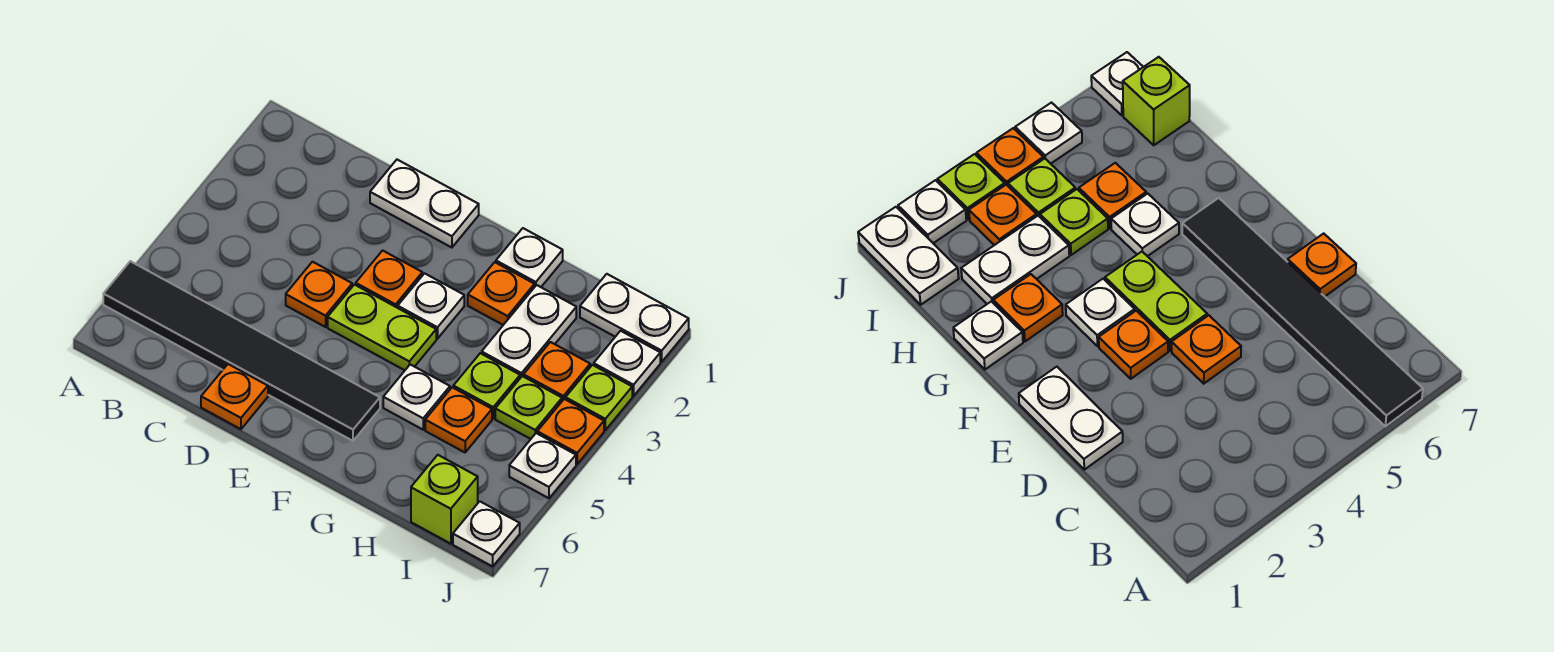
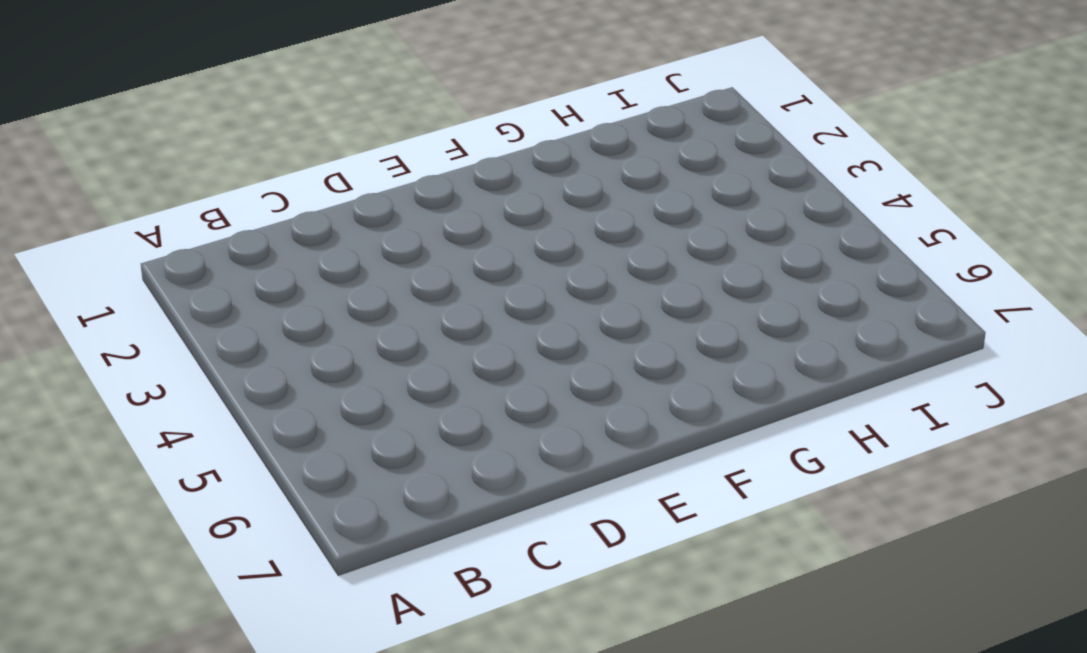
none -> black tile A6:F6 level 1
none -> white plate D1:E1 level 1
none -> orange plate D4 level 1

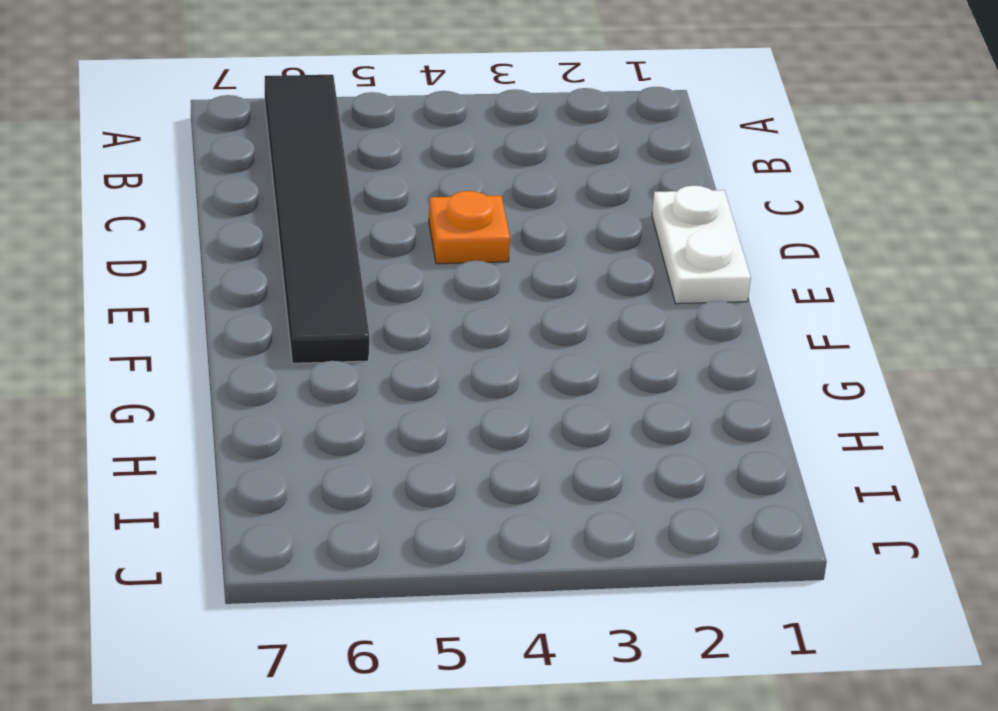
none -> orange plate D7 level 1
none -> orange plate E3 level 1
none -> lime plate E4:F4 level 1

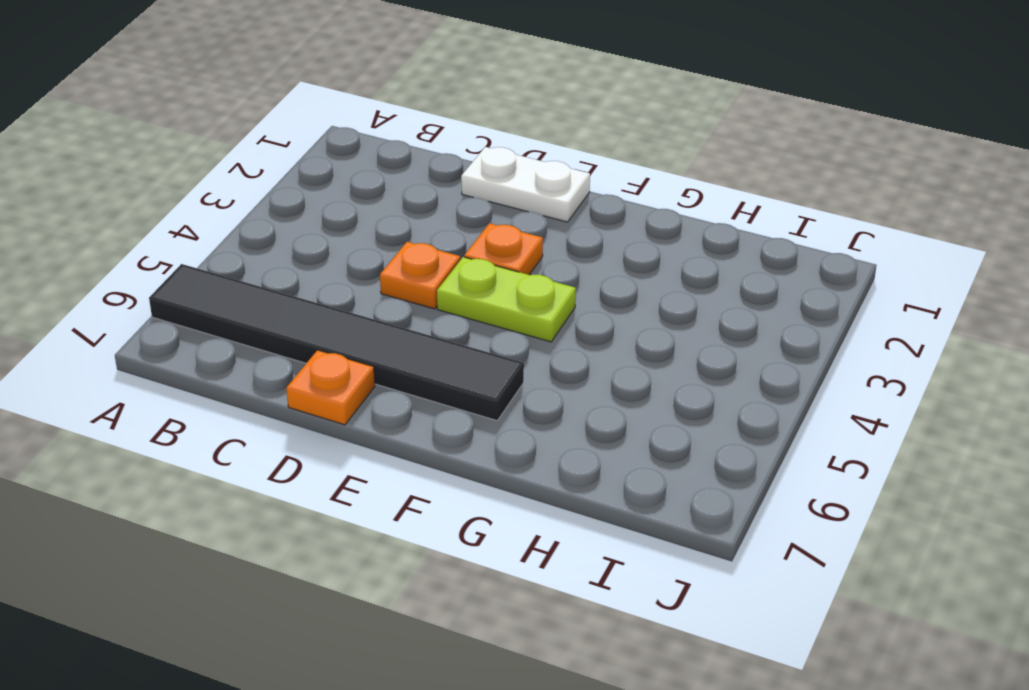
none -> white plate F3 level 1
none -> white plate G1 level 1
none -> orange plate G2 level 1

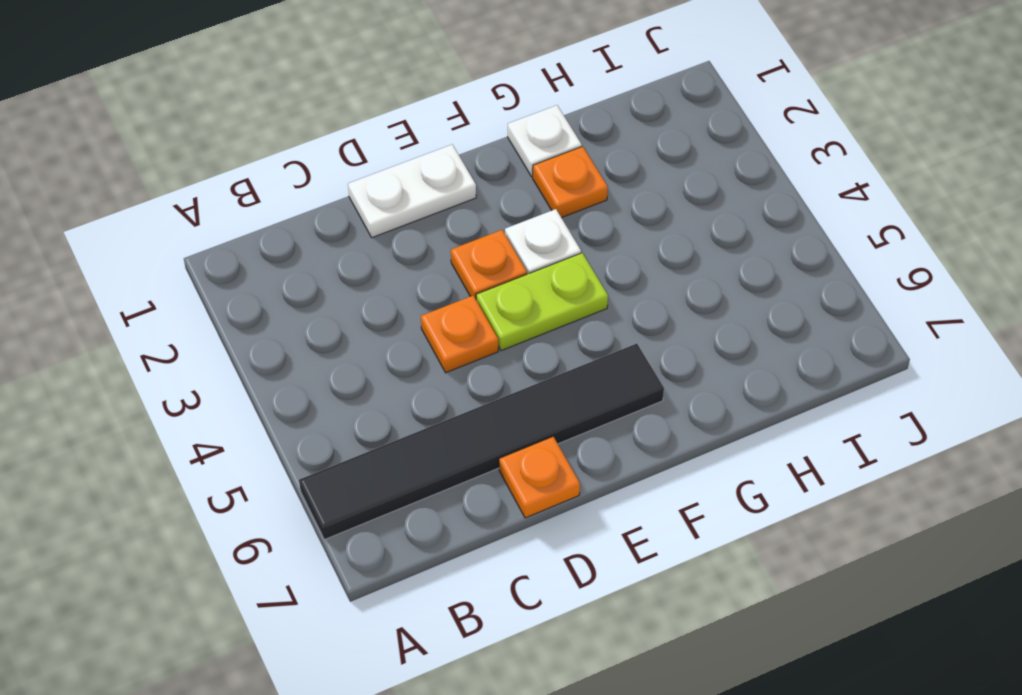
none -> white plate G5 level 1
none -> white plate H2:H3 level 1
none -> lime plate H4 level 1

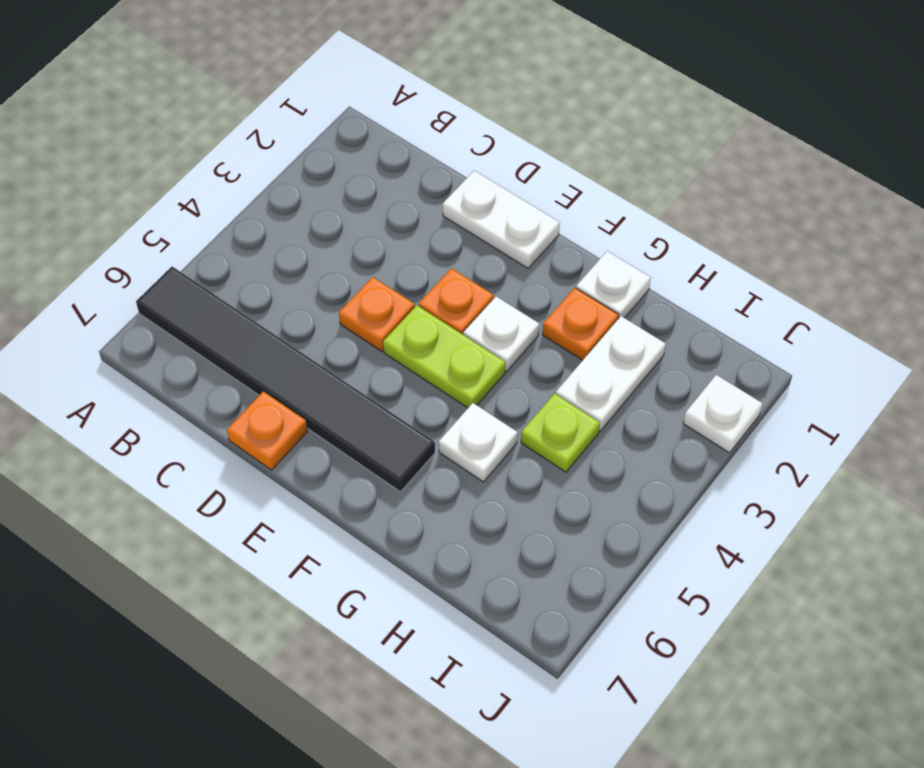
none -> orange plate H5 level 1
none -> white plate I1:J1 level 1
none -> orange plate I3 level 1

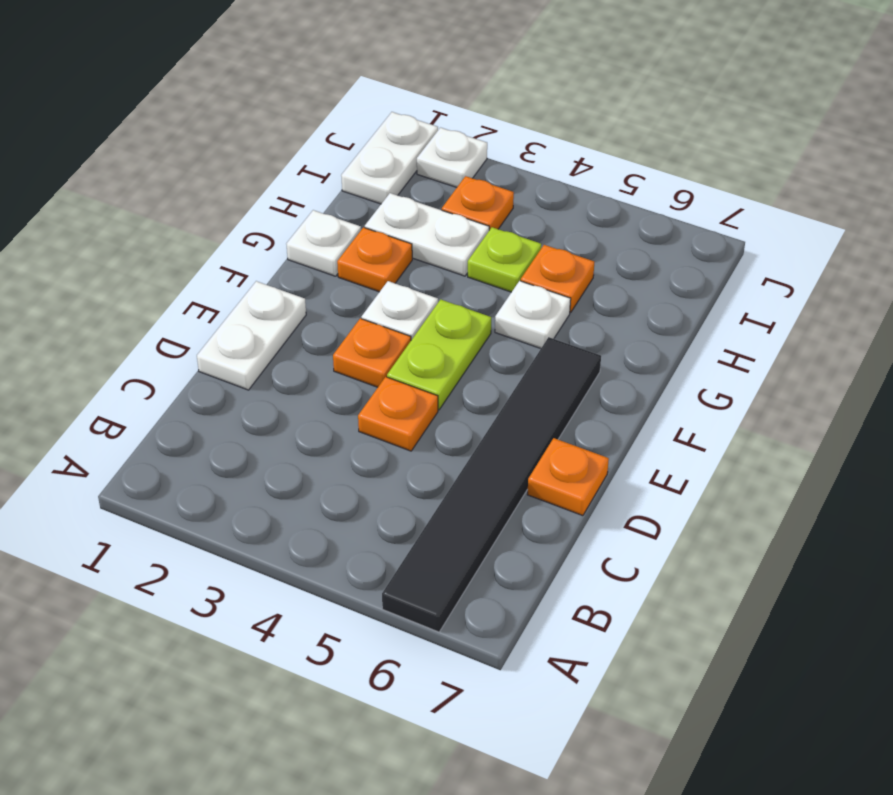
none -> lime plate I4 level 1
none -> lime brick I7 level 1
none -> lime plate J3 level 1

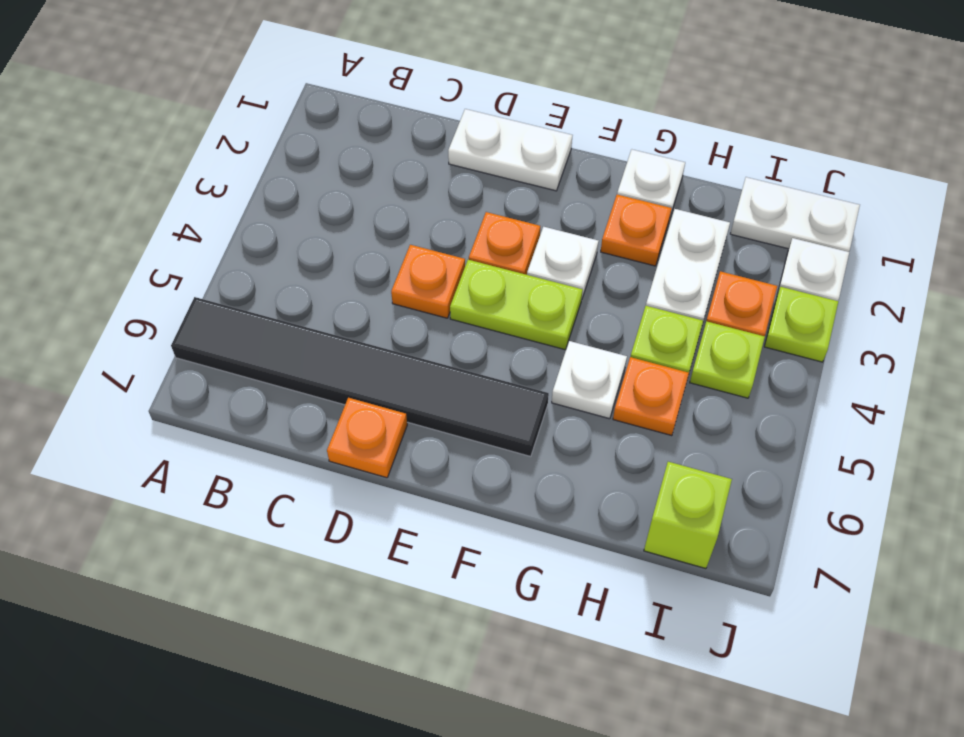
none -> orange plate J4 level 1
none -> white plate J5 level 1
none -> white plate J7 level 1

